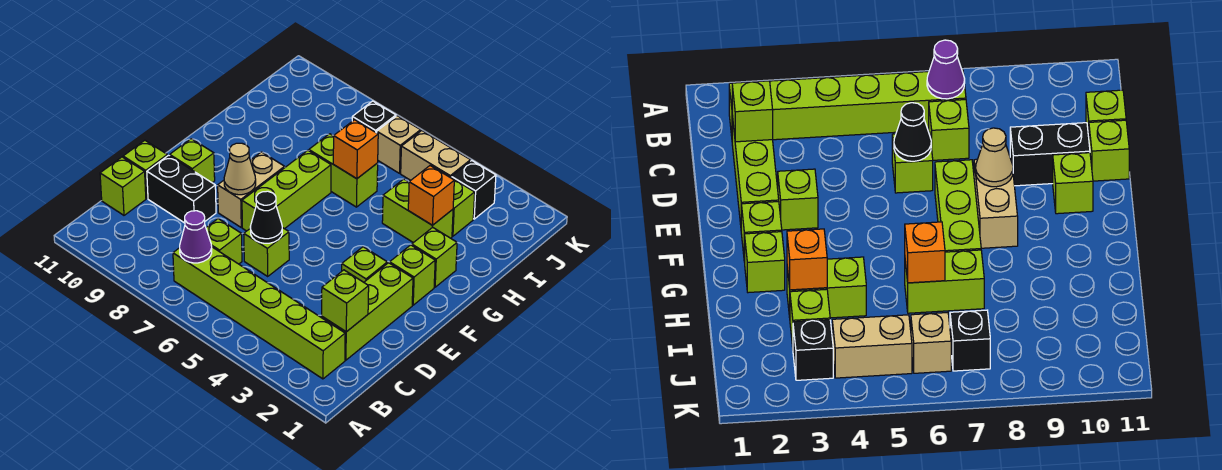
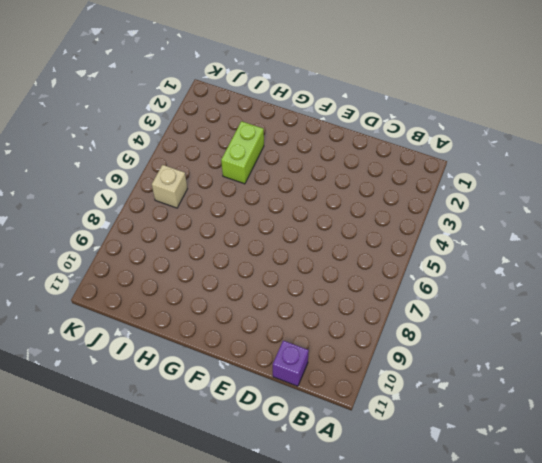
purple brick C11 level 1 -> lime brick C11 level 1
none -> lime brick B2:B7 level 1
none -> lime brick C2:E2 level 1
none -> lime brick C7 level 1

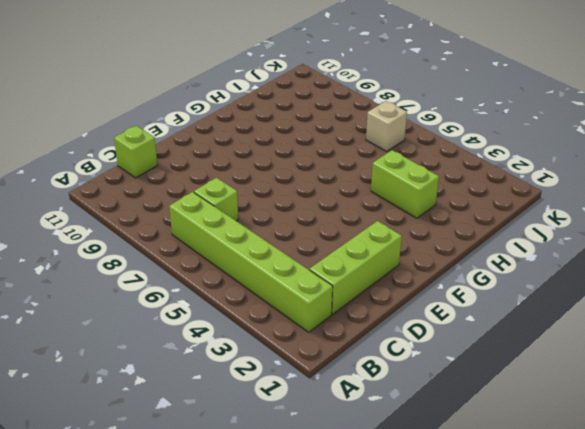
none -> lime brick D6 level 1
none -> black brick D9:D10 level 1
none -> lime brick D11 level 1

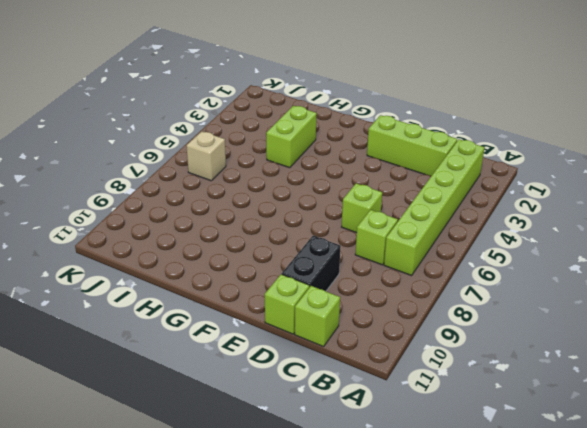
none -> lime brick E3 level 1
none -> lime brick E7:G7 level 1
none -> tan brick E8:F8 level 1

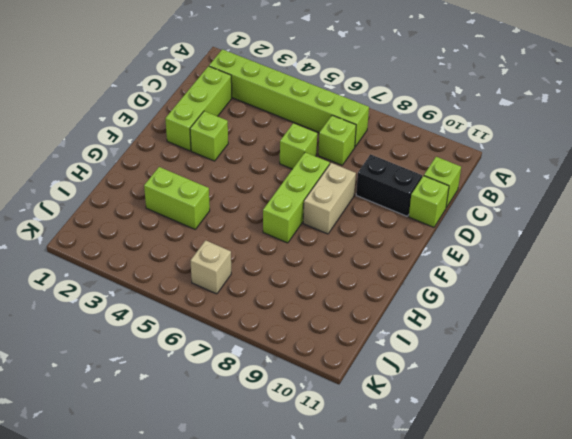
none -> lime brick E10 level 1
none -> lime brick F2 level 1
none -> lime brick G2 level 1

